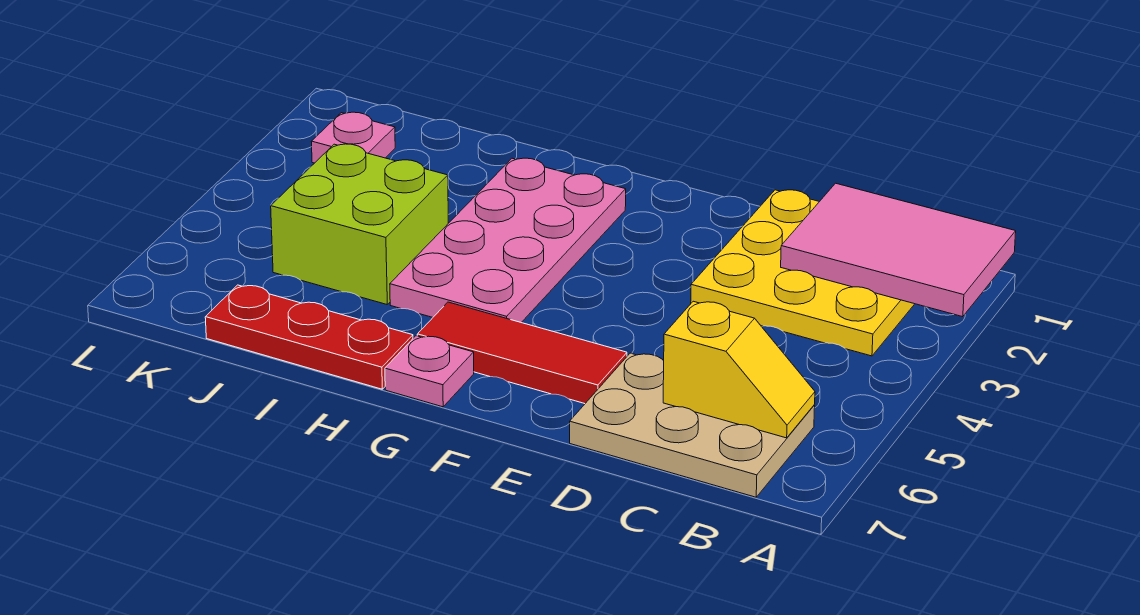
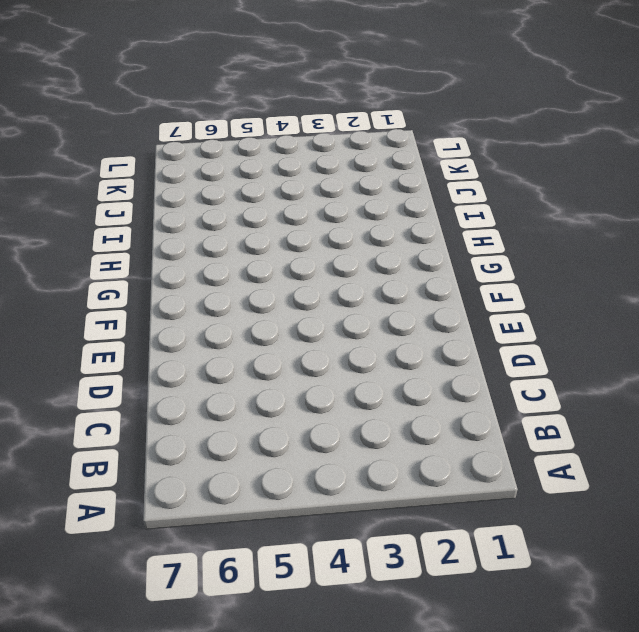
none -> yellow plate B1:D3 level 1
none -> tan plate B6:D7 level 1

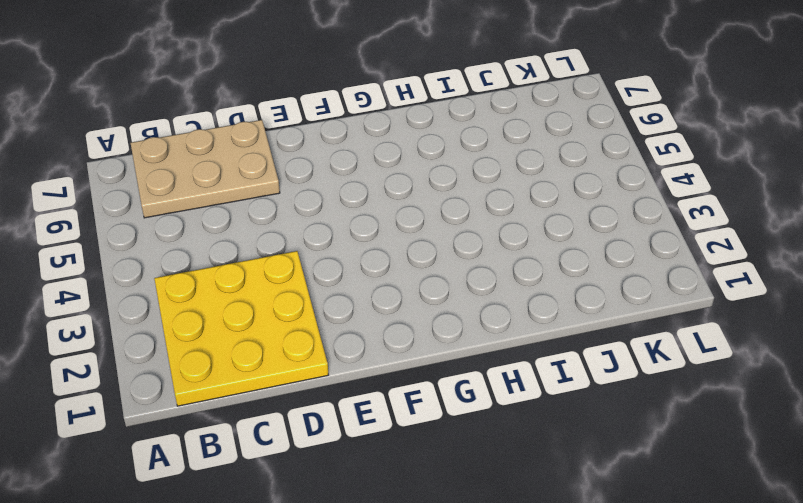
none -> red tile E6:G6 level 1
none -> pink plate G2:H5 level 1

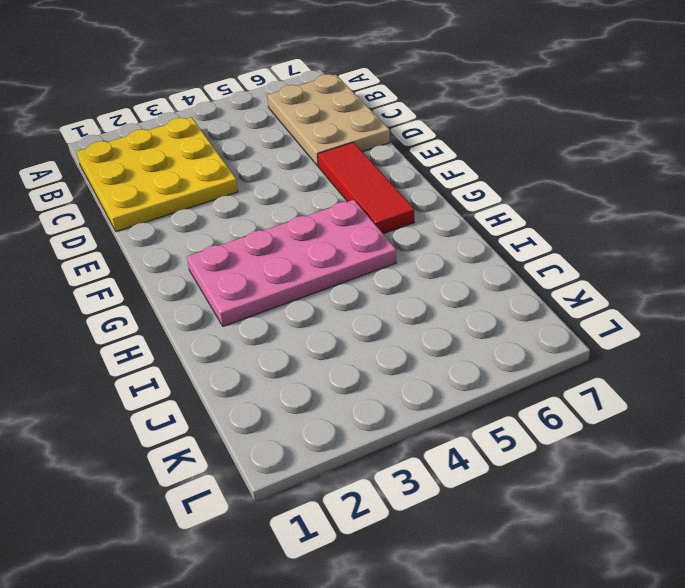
none -> pink plate G7 level 1
none -> red plate H7:J7 level 1

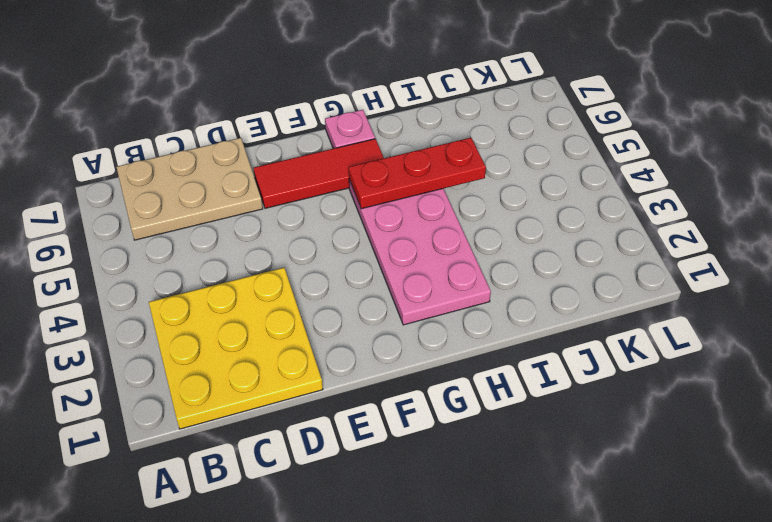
red plate G5:I5 level 2 -> red plate H7:J7 level 1
none -> lime brick I4:J5 level 1
none -> pink plate K2 level 1

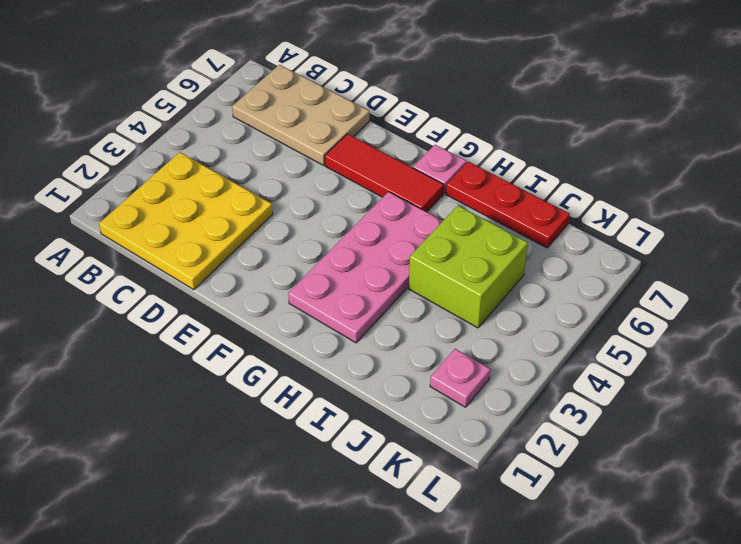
none -> pink tile A1:C2 level 2
none -> yellow slope B6:C6 level 2 top C

